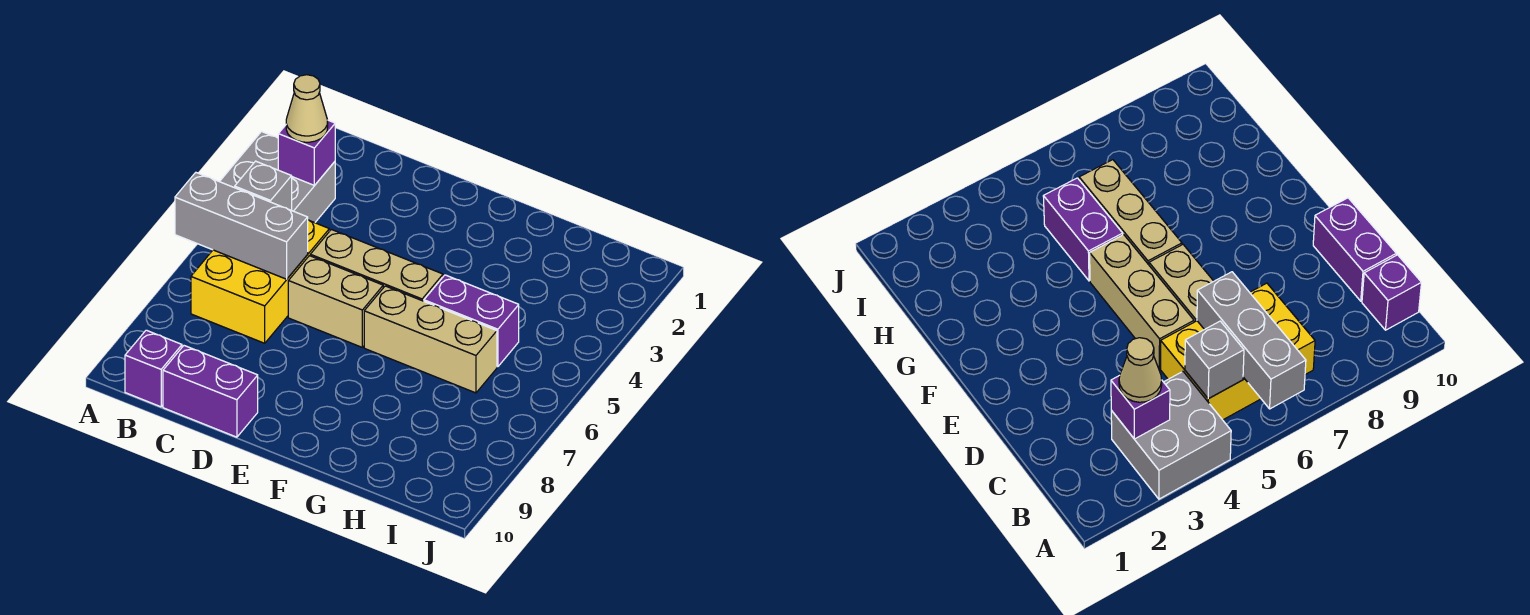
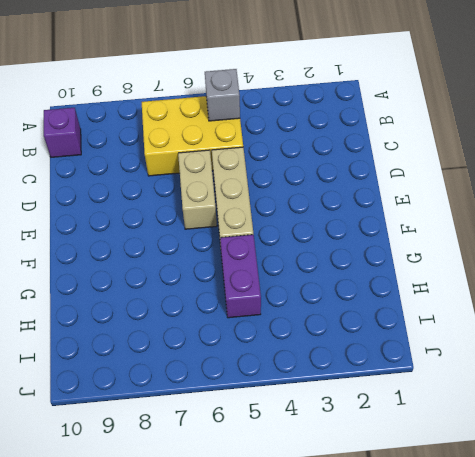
none -> grey brick A3:B4 level 1
none -> purple brick C10:D10 level 1
none -> tan brick F6:H6 level 1

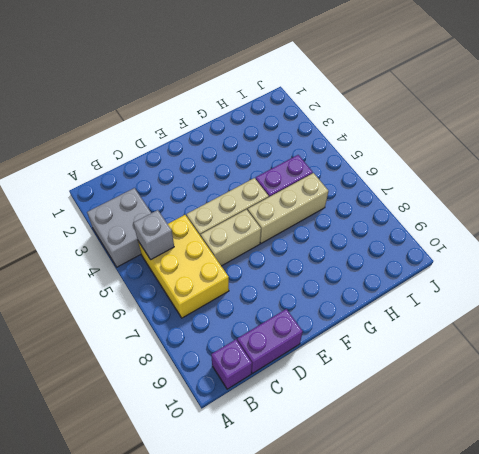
none -> grey brick A6:C6 level 2
none -> purple brick B3 level 2
none -> tan cone B3 level 3

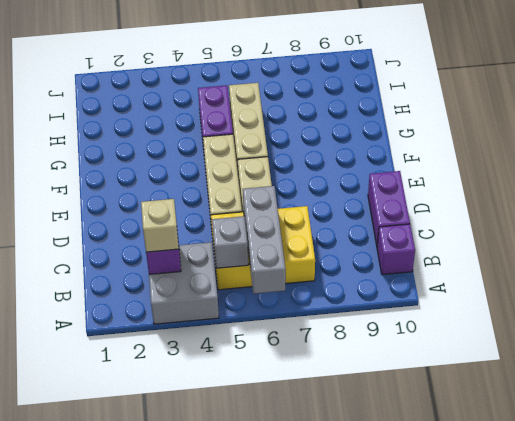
tan brick B3 level 3 -> tan cone B3 level 3

